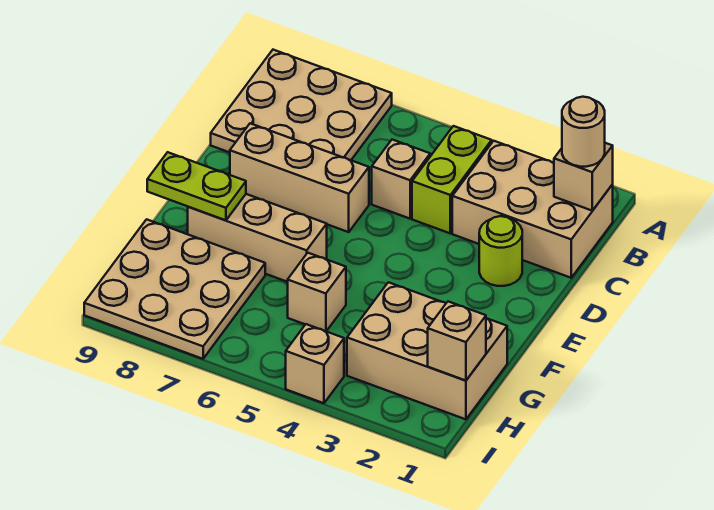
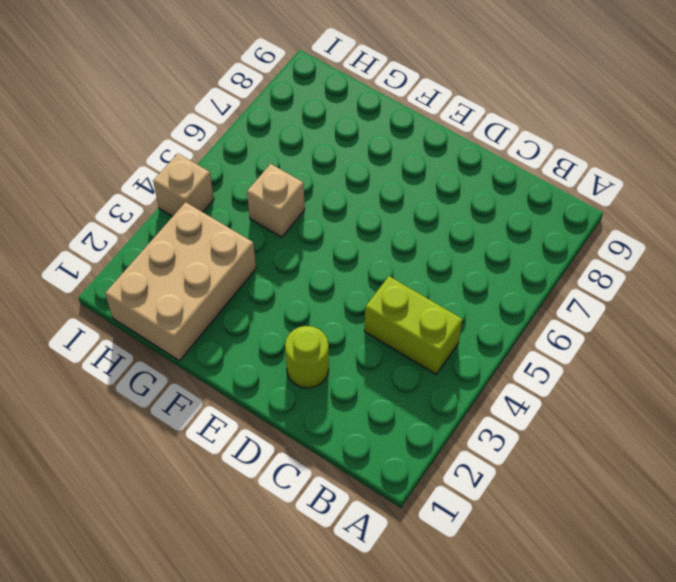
none -> tan plate A7:C9 level 1
none -> tan brick B1:C3 level 1
none -> tan brick C5 level 1

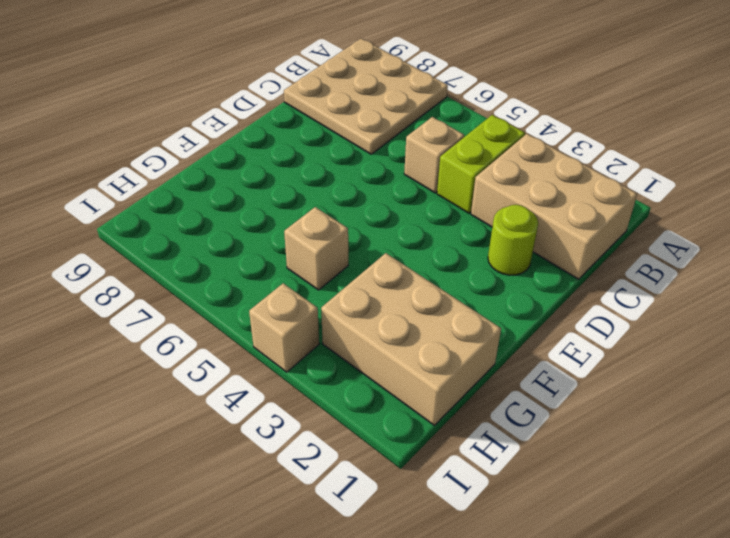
none -> tan brick D6:D8 level 1
none -> tan brick F6:F8 level 1
none -> tan plate G7:I9 level 1

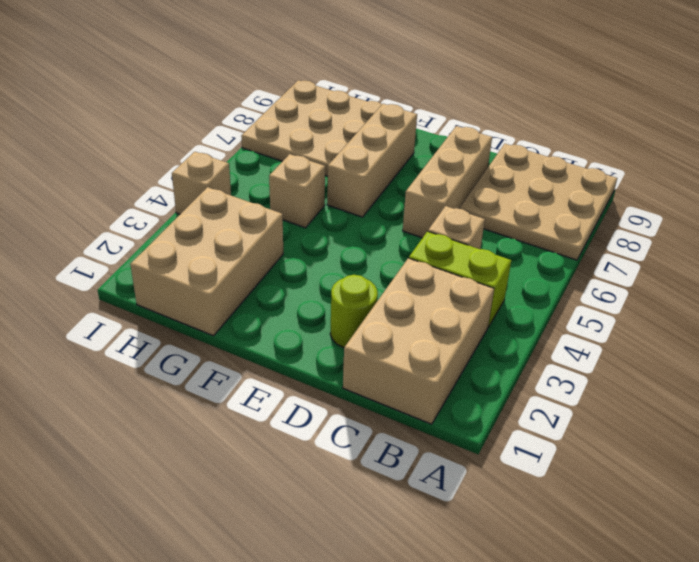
none -> tan brick B1 level 2
none -> lime plate F8:F9 level 2
none -> tan brick H1 level 2

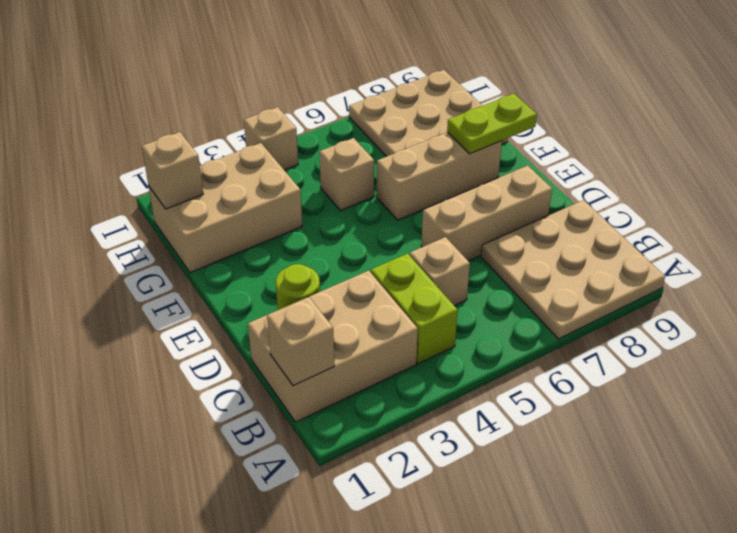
none -> tan round brick B1 level 3

